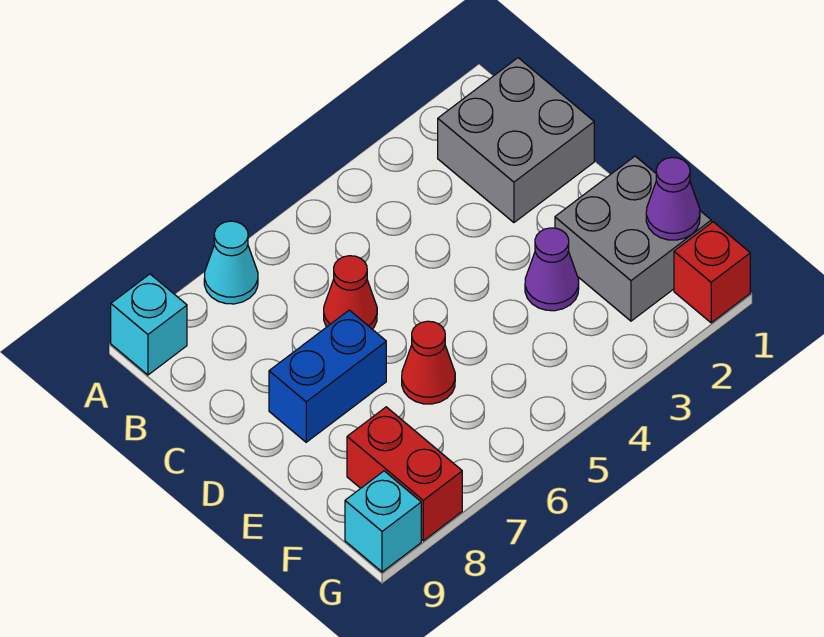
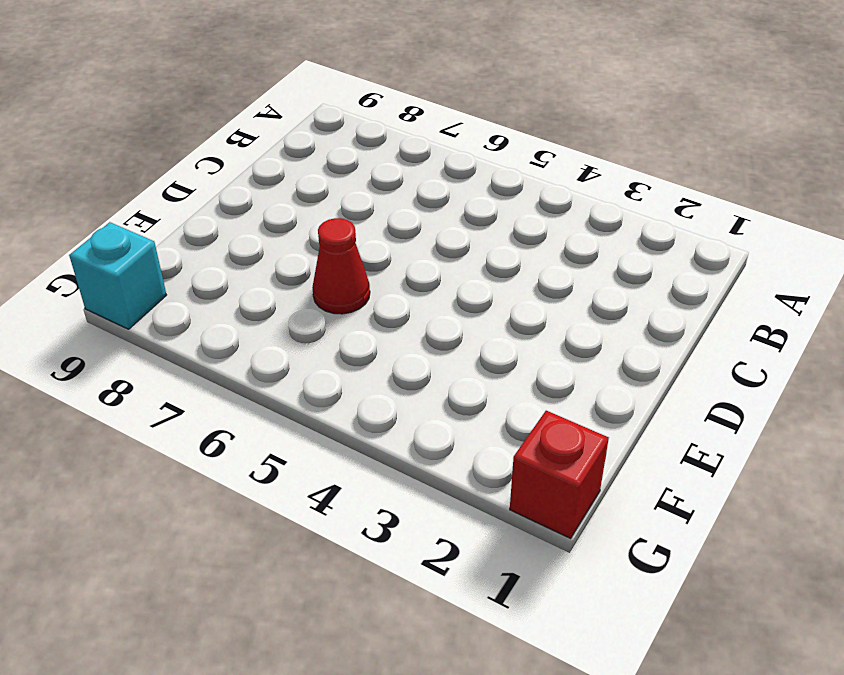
none -> cyan cone A7 level 1
none -> cyan brick A9 level 1
none -> grey brick B1:C2 level 1

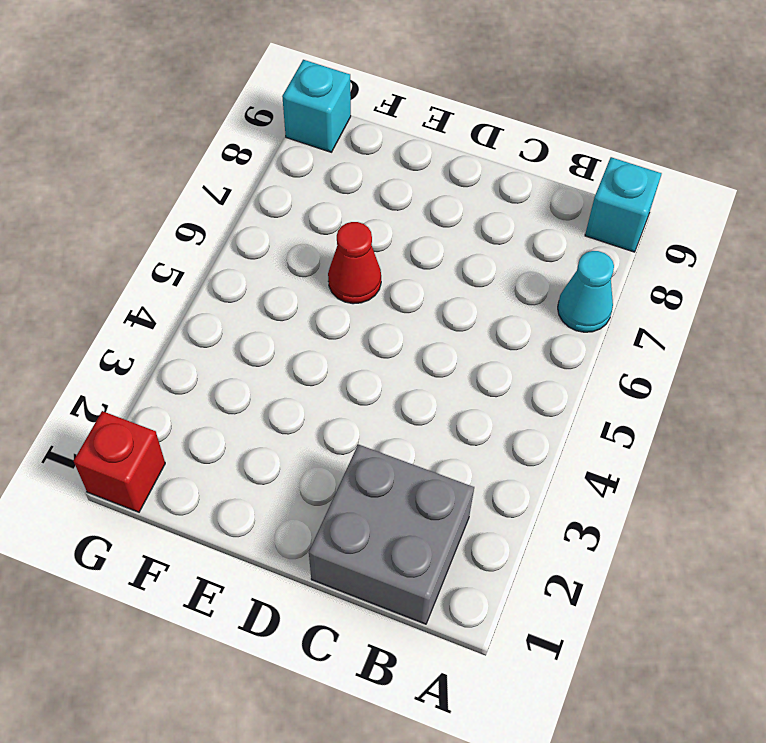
none -> red cone C6 level 1
none -> blue brick D7:D8 level 1
none -> grey brick E1:F2 level 1

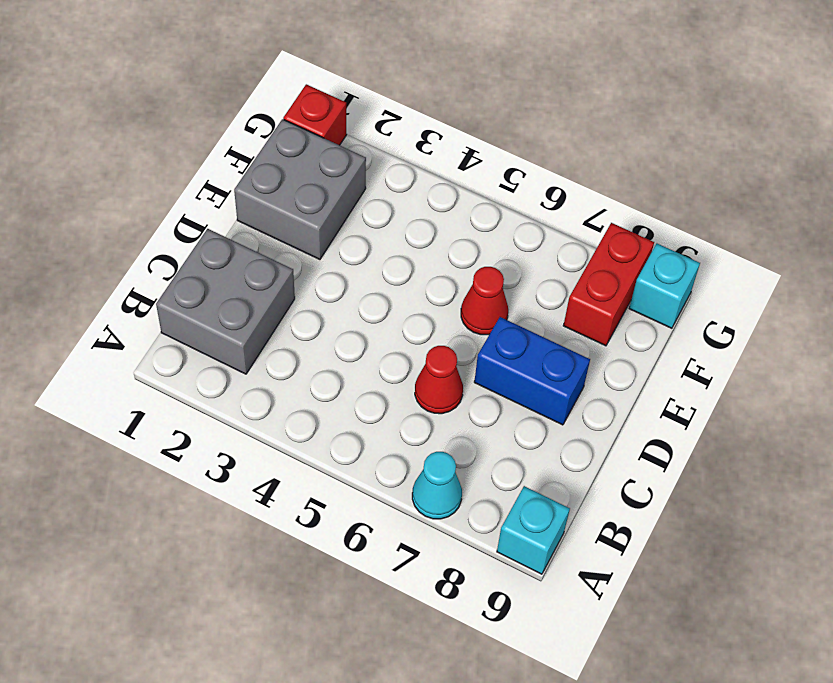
none -> purple cone E3 level 1
none -> purple cone F1 level 2

